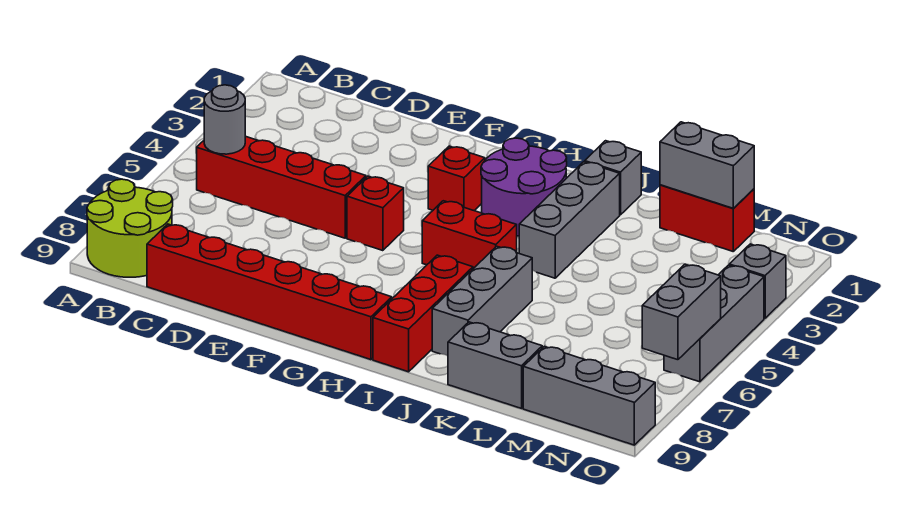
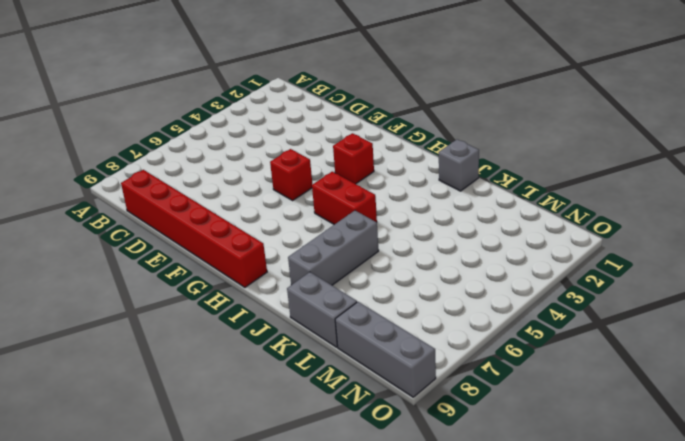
none -> lime round brick A8:B9 level 1
none -> red brick B5:E5 level 1
none -> purple round brick H2:I3 level 1

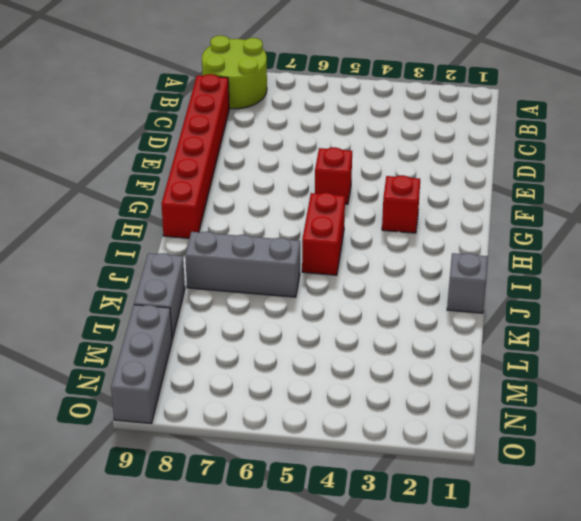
none -> red brick B5:E5 level 1
none -> purple round brick H2:I3 level 1
none -> red brick I7:I9 level 1

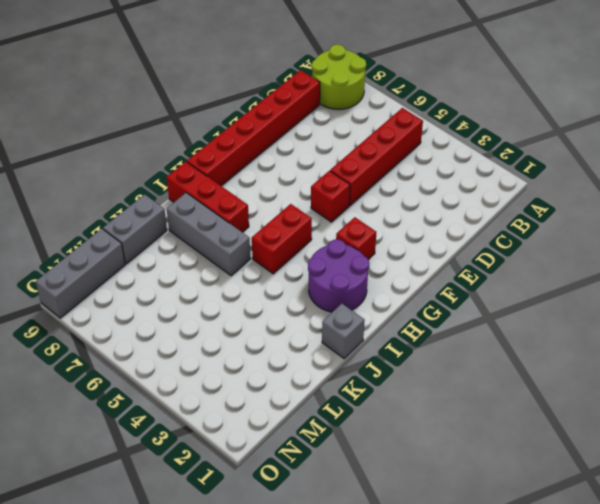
none -> grey brick J2:J4 level 1
none -> red brick L1:M1 level 1
none -> grey brick O3 level 1

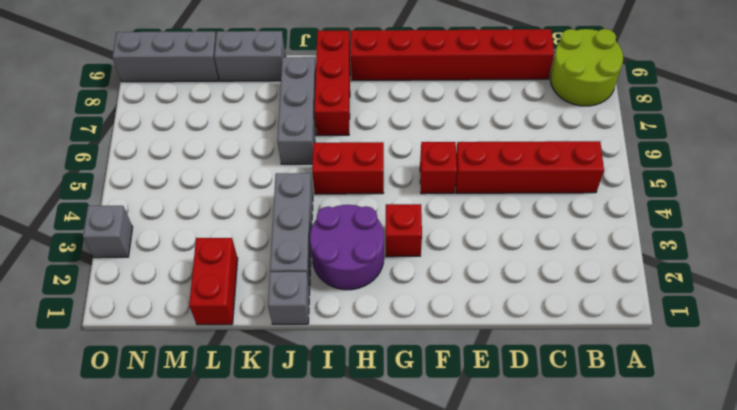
red brick L1:L2 level 1 -> red brick L1:M1 level 1
none -> grey brick O4:O6 level 1
none -> grey round brick B5 level 2
none -> grey brick L1:M1 level 2

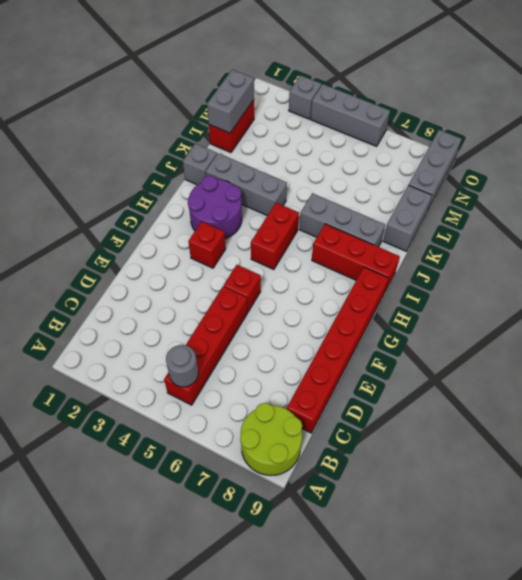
none -> grey brick O6:O7 level 2

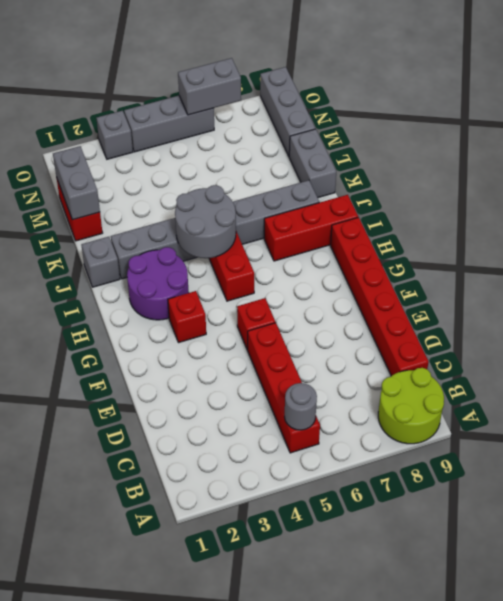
grey round brick I4:J5 level 2 -> none

